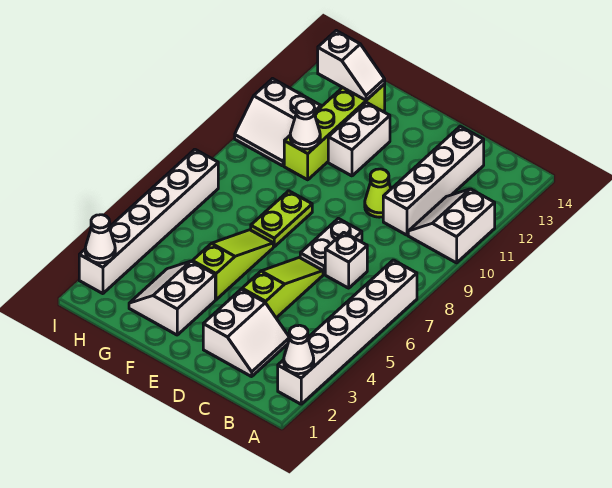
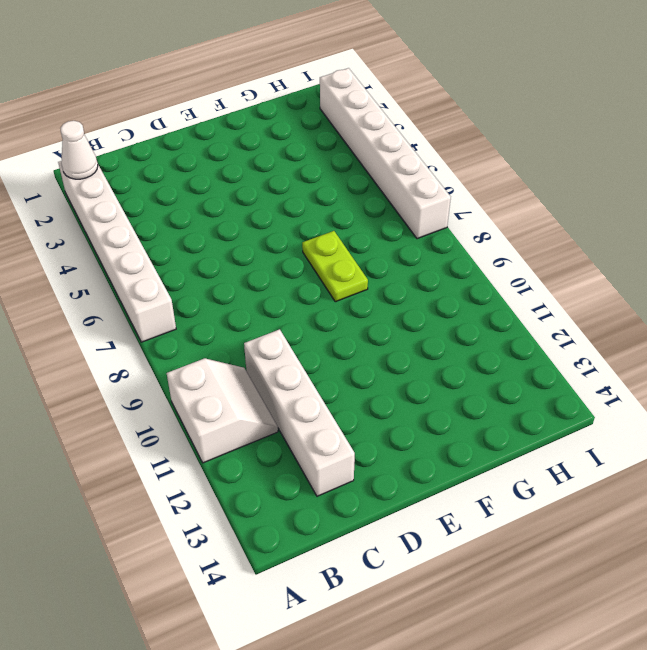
none -> white slope C2:D3 level 1 top D
none -> white brick C7 level 1
none -> lime slope D4:D6 level 1 top 4

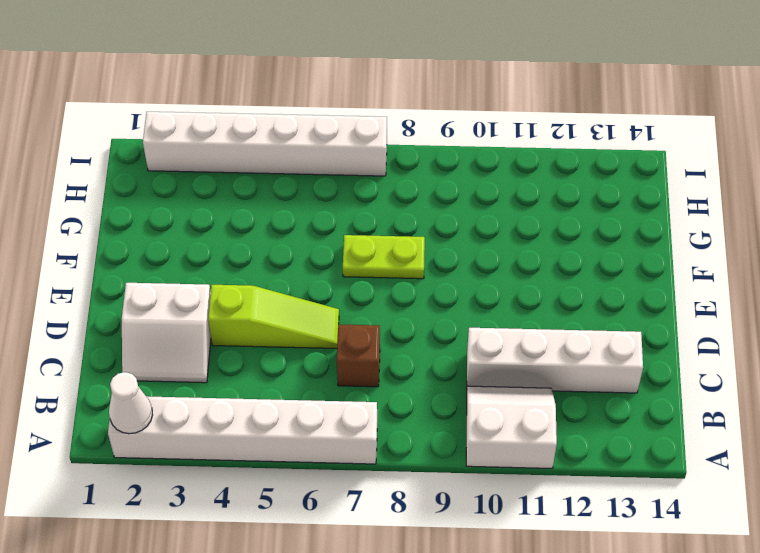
brown brick C7 level 1 -> white brick C7 level 1
none -> white plate D7:D8 level 1
none -> lime cone D10 level 1
none -> white slope F2:G3 level 1 top F

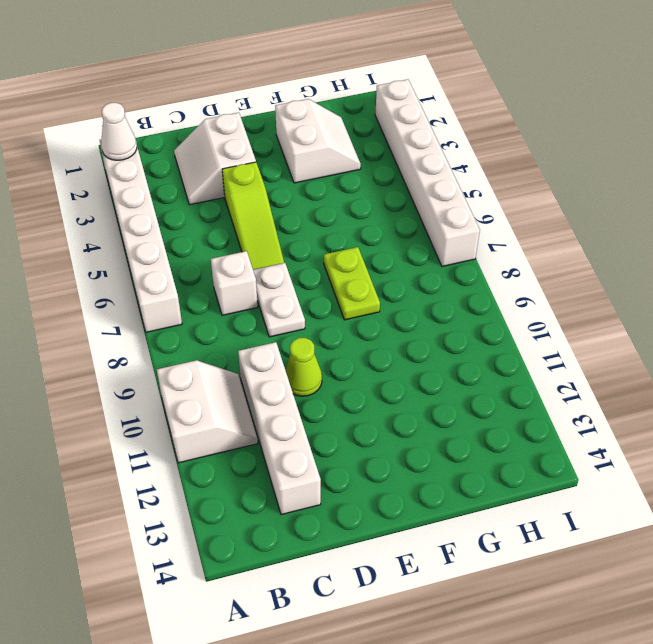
none -> lime slope F4:F6 level 1 top 4
none -> white brick F11:F12 level 1
none -> lime brick G10:G13 level 1

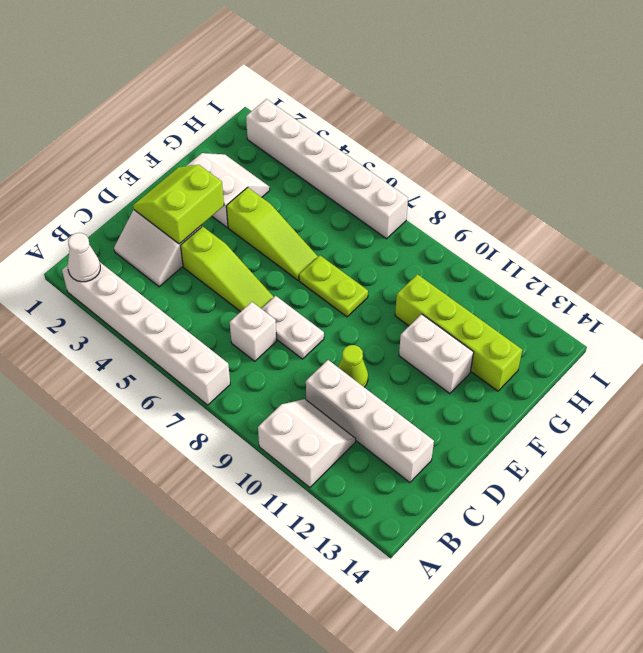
lime slope D2:E3 level 2 top 3 -> none
none -> white slope H10:I11 level 1 top 11
none -> white cone G10 level 2
none -> white slope G13:H13 level 2 top H

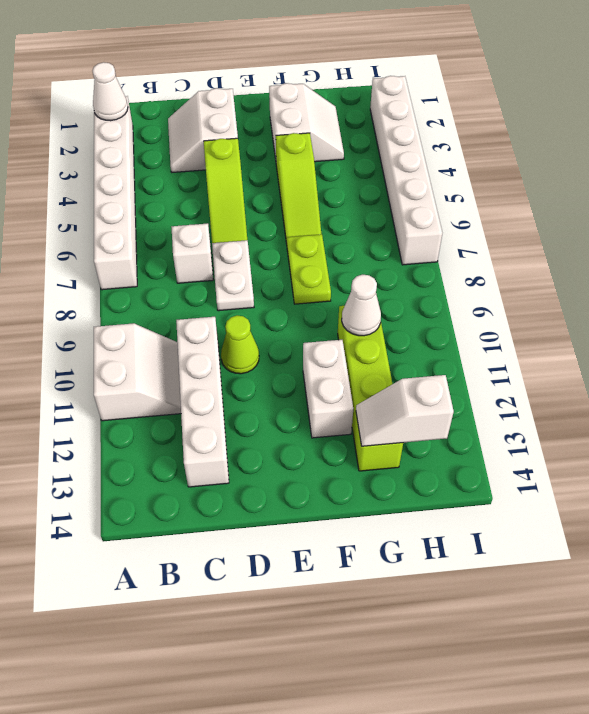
none -> white slope H10:I11 level 1 top 11
none -> white cone I2 level 2

